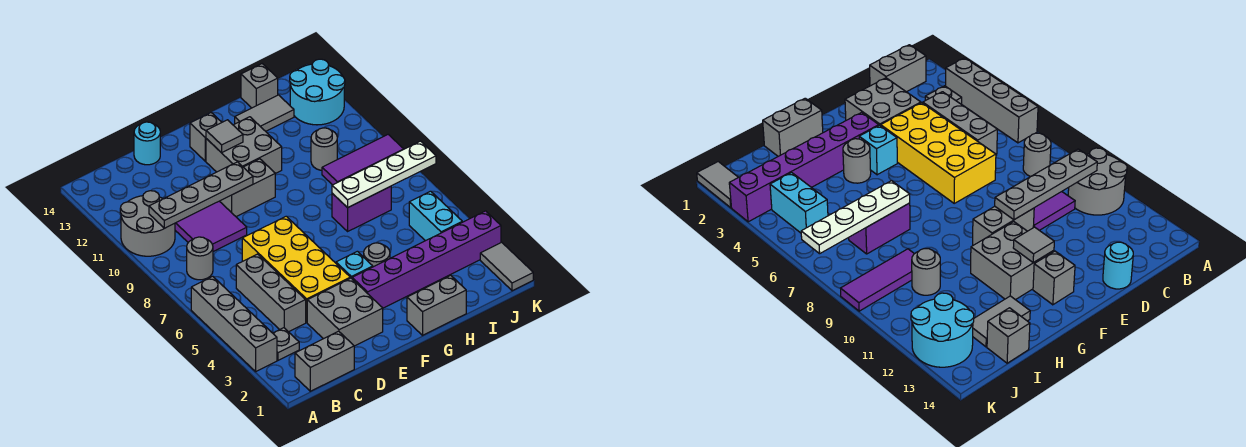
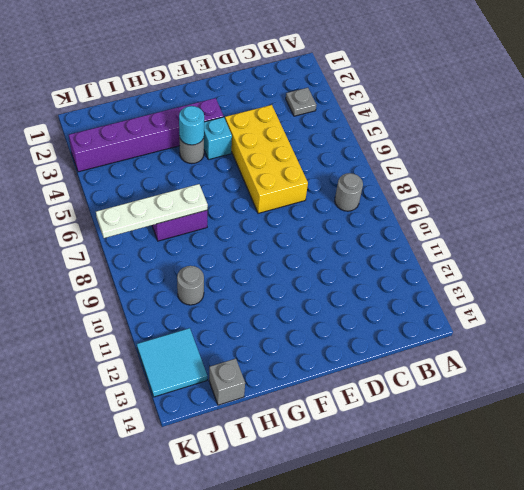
cyan round brick G4 level 2 -> cyan round brick D14 level 1
cyan tile J12:K13 level 1 -> cyan round brick J12:K13 level 1
none -> grey brick A3:A6 level 1
none -> grey round brick A10:B11 level 1
none -> grey brick B1:C1 level 1

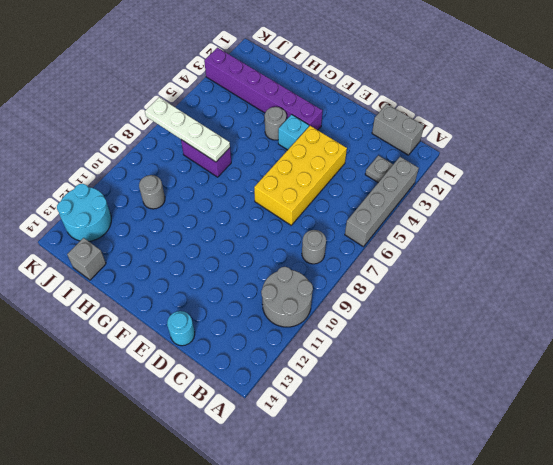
none -> grey brick C4:C6 level 1
none -> purple tile C9:D10 level 1
none -> grey brick D2:E3 level 1

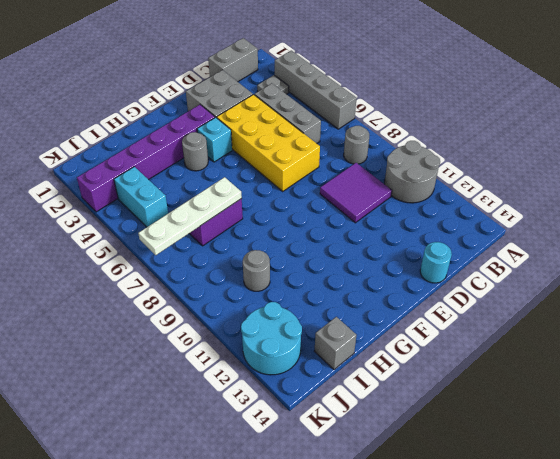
none -> grey brick E10:F10 level 1
none -> grey brick F11:G12 level 1
none -> grey brick F13 level 1

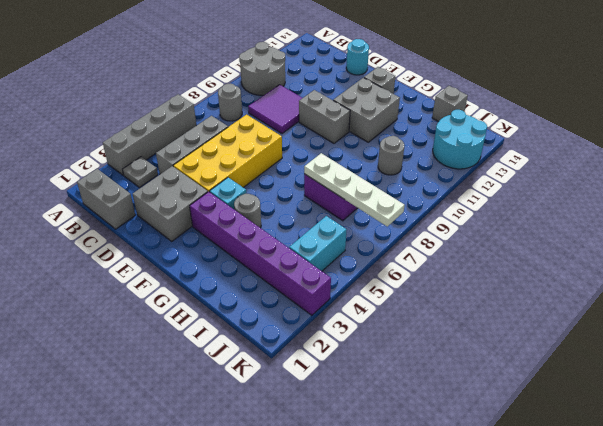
none -> grey brick G1:H1 level 1
none -> grey tile H13:I13 level 1
none -> purple tile I9:K9 level 1

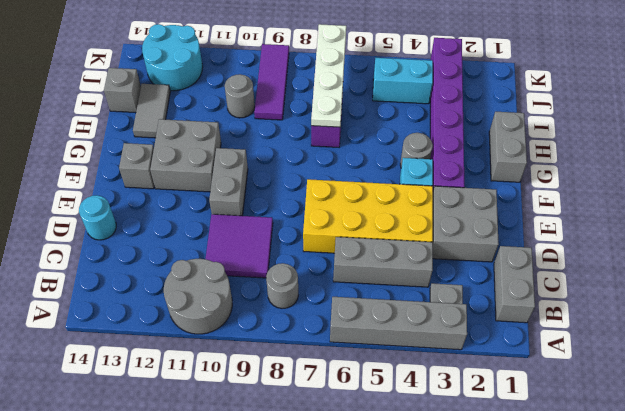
none -> grey tile K1:K2 level 1
none -> grey plate B10:E10 level 2
none -> grey tile F12 level 2

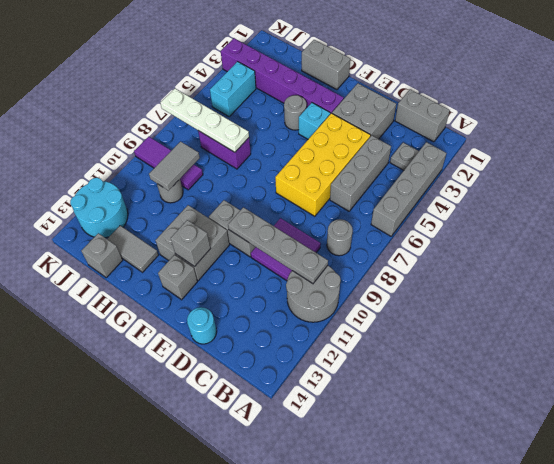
grey brick F12 level 2 -> grey tile F12 level 2
grey tile I9:I10 level 2 -> grey tile K1:K2 level 1

